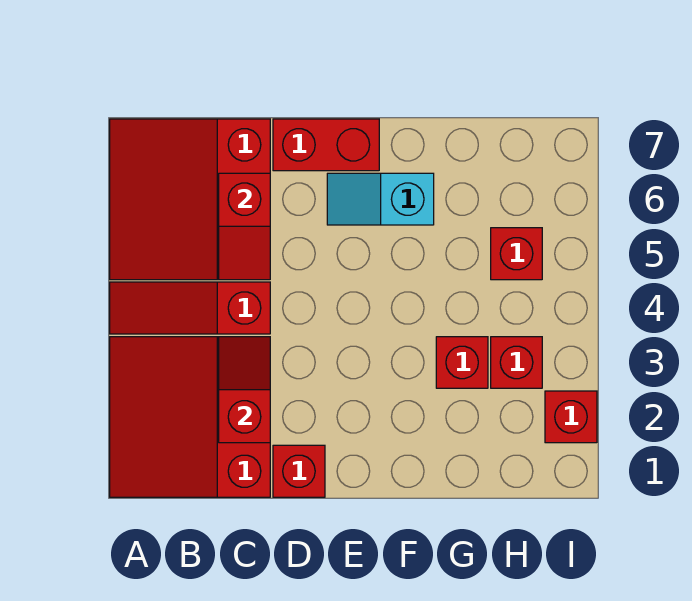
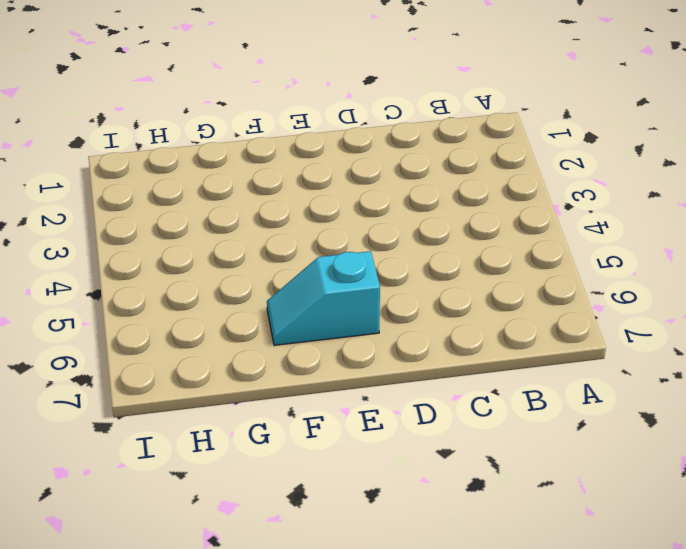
cyan slope E6:F6 level 1 top E -> cyan slope E6:F6 level 1 top F
none -> red slope A1:C3 level 1 top C
none -> red slope A4:C4 level 1 top C
none -> red slope A5:C7 level 1 top C

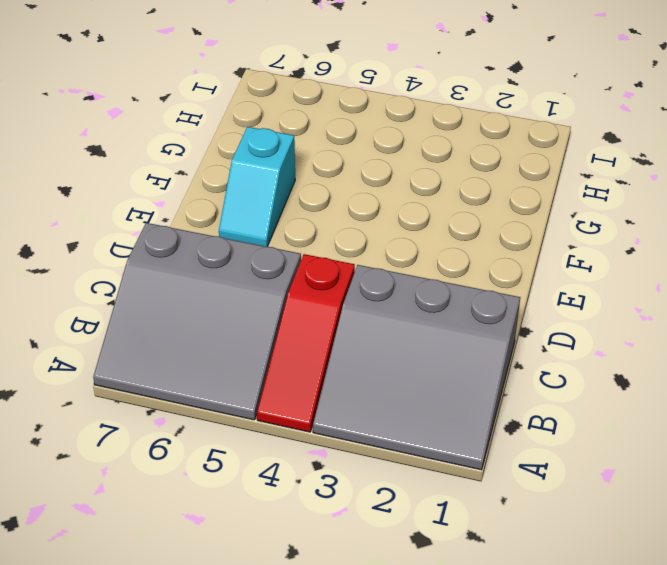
grey slope A1:C3 level 1 top C -> red slope A1:C3 level 1 top C
grey slope A5:C7 level 1 top C -> red slope A5:C7 level 1 top C
none -> red brick D1 level 1
none -> red brick D7:E7 level 1
none -> red brick G3 level 1

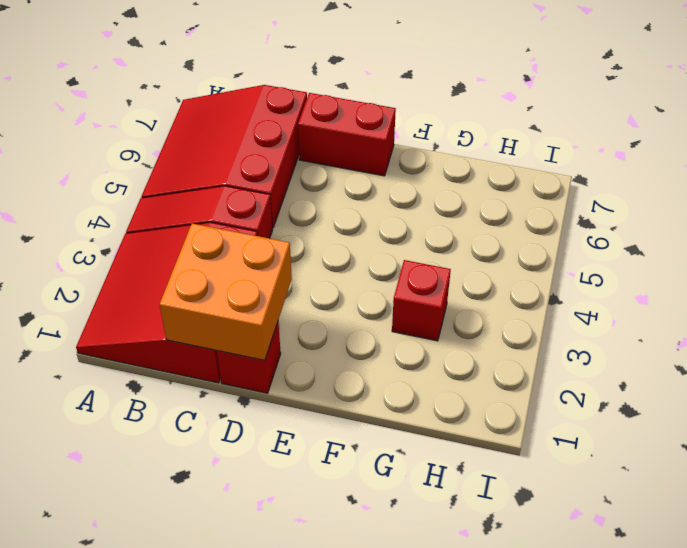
orange brick C1:D2 level 2 -> red slope C2:C3 level 2 top 2
none -> cyan slope E6:F6 level 1 top F
none -> red brick H3 level 1
none -> red brick H5 level 1

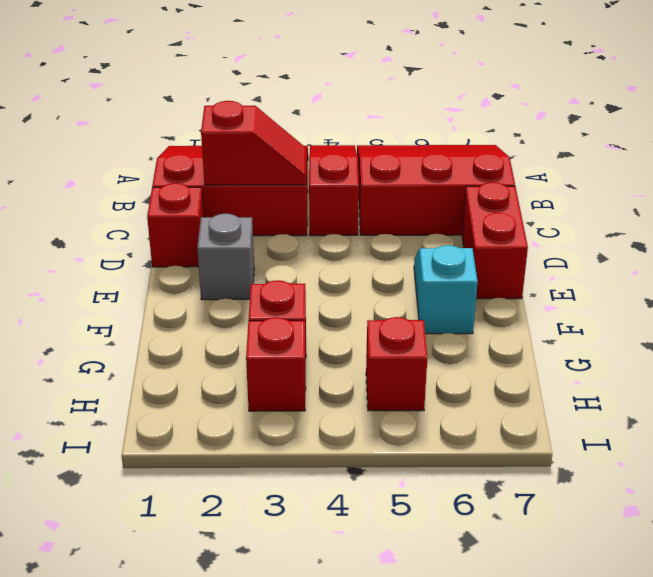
grey brick E2 level 1 -> none
none -> red brick I2 level 1
none -> red slope C5:C6 level 2 top 6

